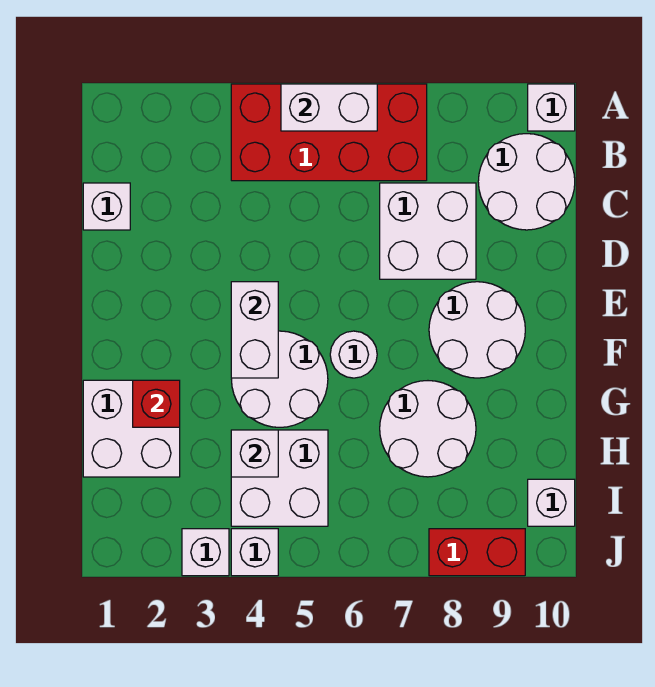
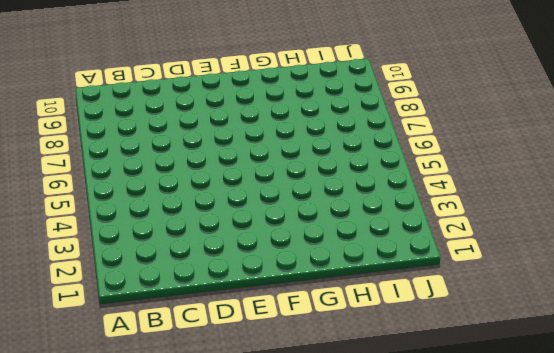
none -> red brick A4:B7 level 1
none -> white brick A10 level 1
none -> white round brick B9:C10 level 1

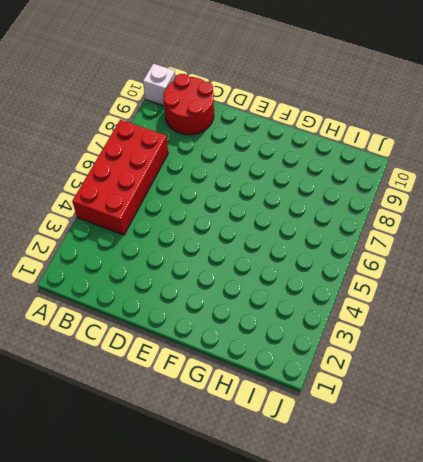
red round brick B9:C10 level 1 -> white round brick B9:C10 level 1
none -> white brick C1 level 1
none -> white brick C7:D8 level 1
none -> white round brick E8:F9 level 1

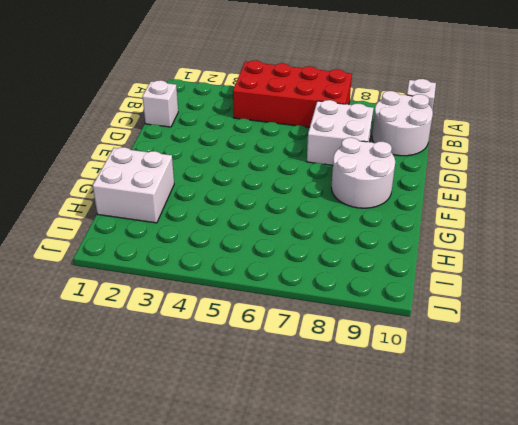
none -> white round brick F4:G5 level 1
none -> white round brick F6 level 1
none -> white round brick G7:H8 level 1

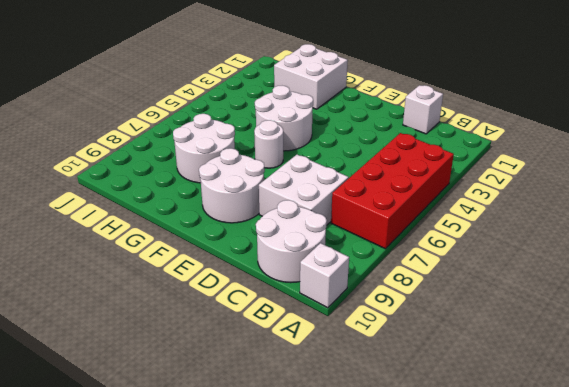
none -> white brick H4:I5 level 1
none -> white brick I10 level 1
none -> white brick J3 level 1

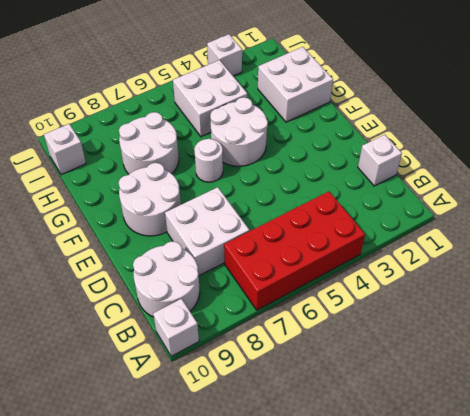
none -> white brick J4 level 1
none -> red brick J8:J9 level 1
none -> white brick A5:A6 level 2

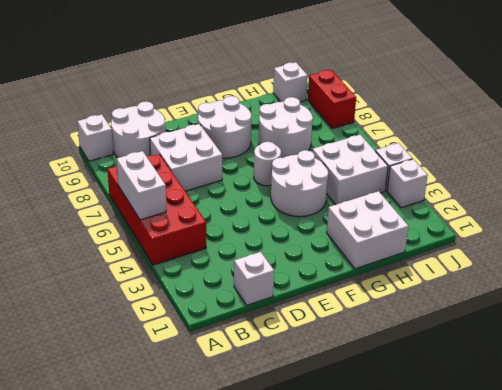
none -> white brick E4:F4 level 2
none -> red brick G2 level 2
none -> white brick H4 level 2

